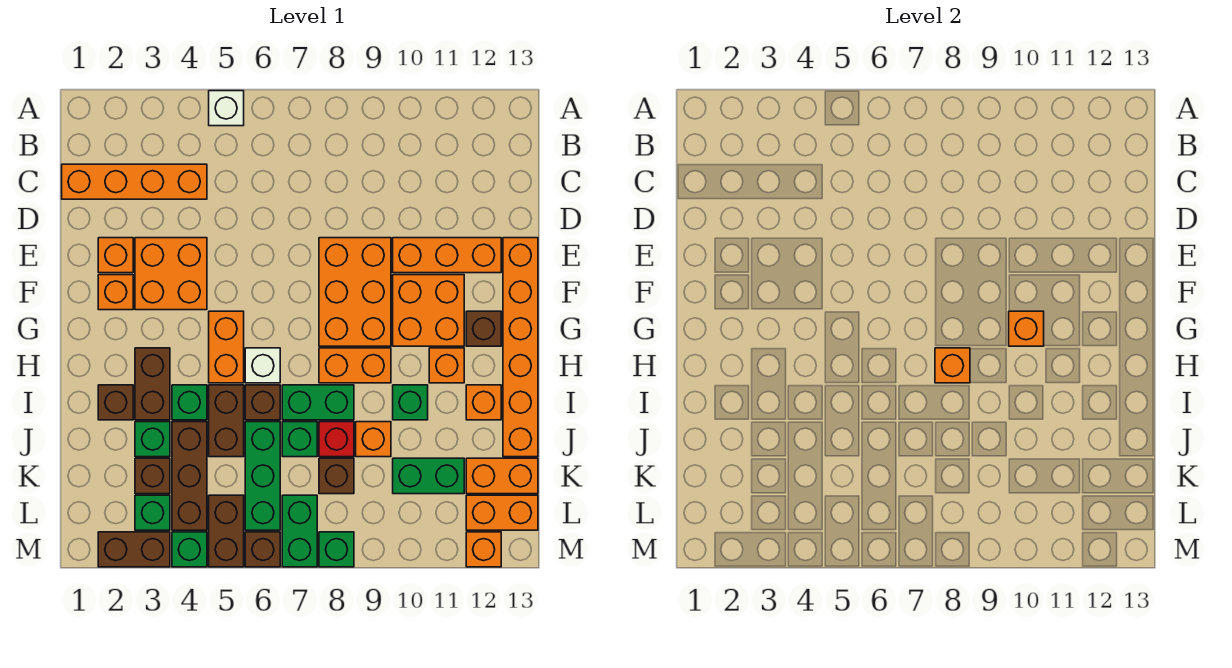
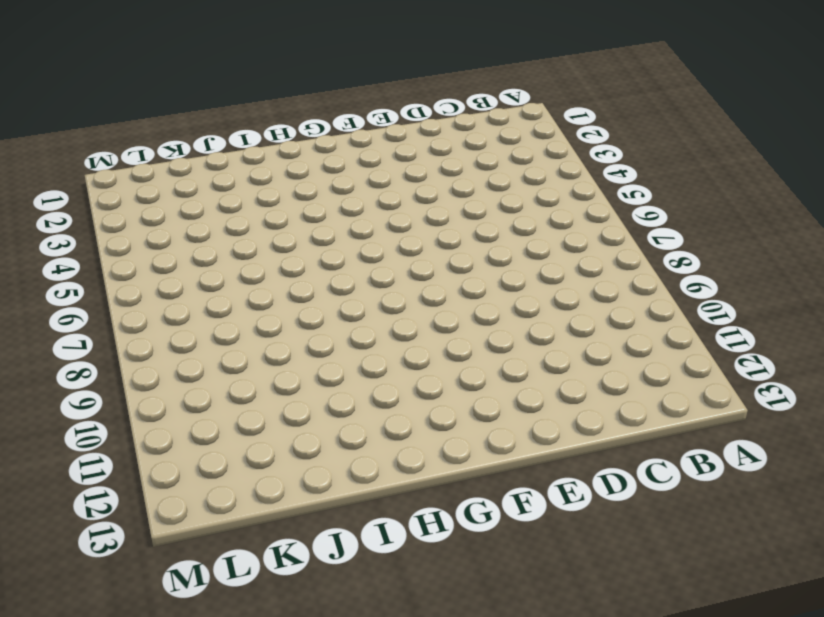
none -> white brick A5 level 1
none -> orange brick C1:C4 level 1
none -> orange brick E2 level 1
none -> orange brick E3:F4 level 1

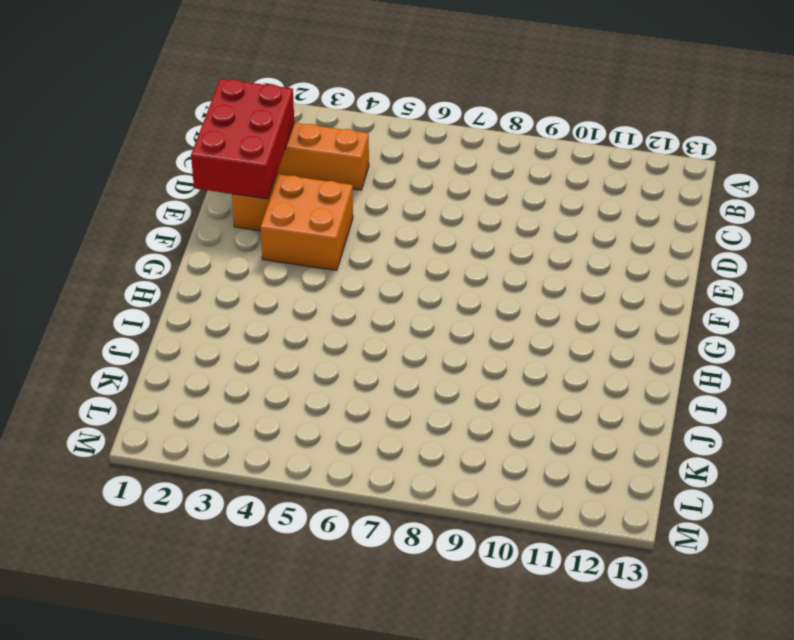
red brick C1:E2 level 2 -> none
none -> white brick A5 level 1
none -> orange brick E8:G9 level 1
none -> orange brick E10:E12 level 1
none -> orange brick E13:J13 level 1

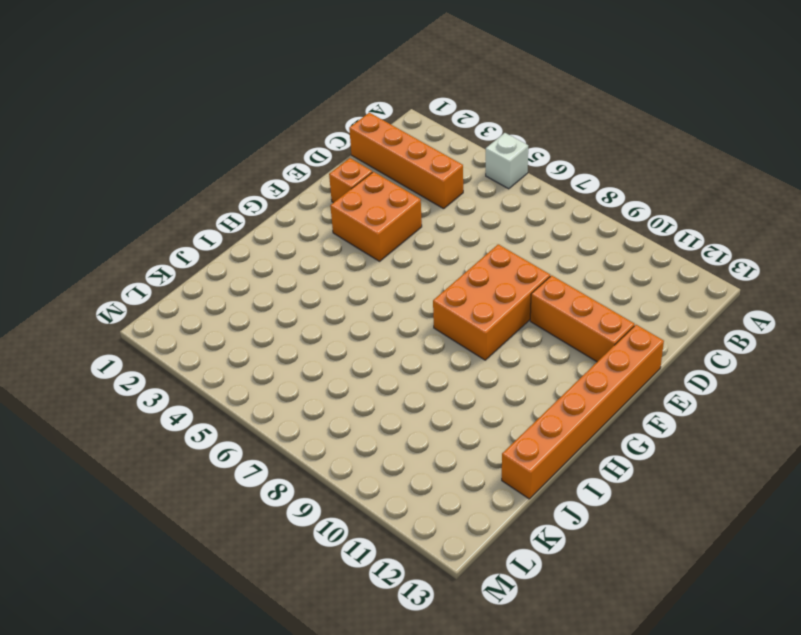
none -> orange brick F2 level 1
none -> orange brick F10:G11 level 1
none -> orange brick G5:H5 level 1
none -> brown brick G12 level 1

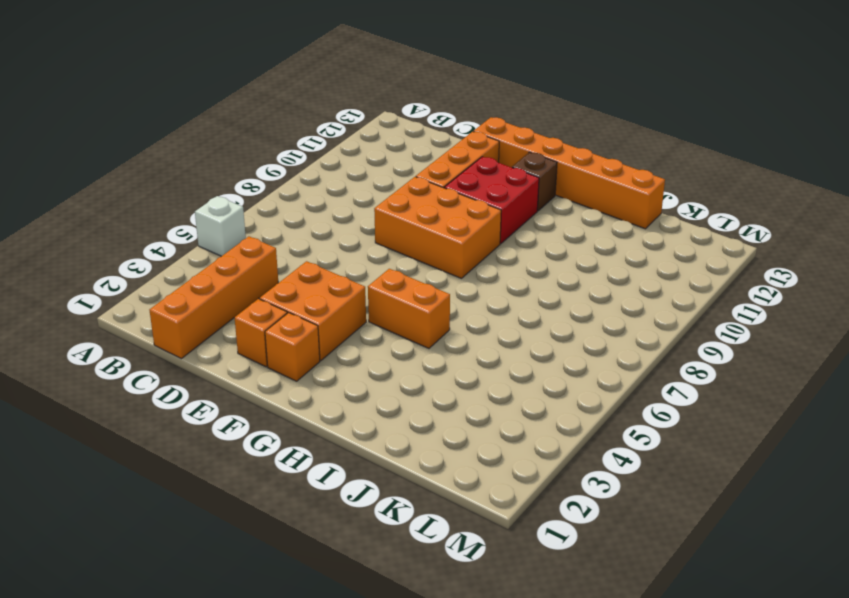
red brick F10:G11 level 1 -> orange brick F10:G11 level 1
none -> brown brick H3:I3 level 1
none -> white brick H6 level 1
none -> orange brick H8:H9 level 1
none -> orange brick H11 level 1

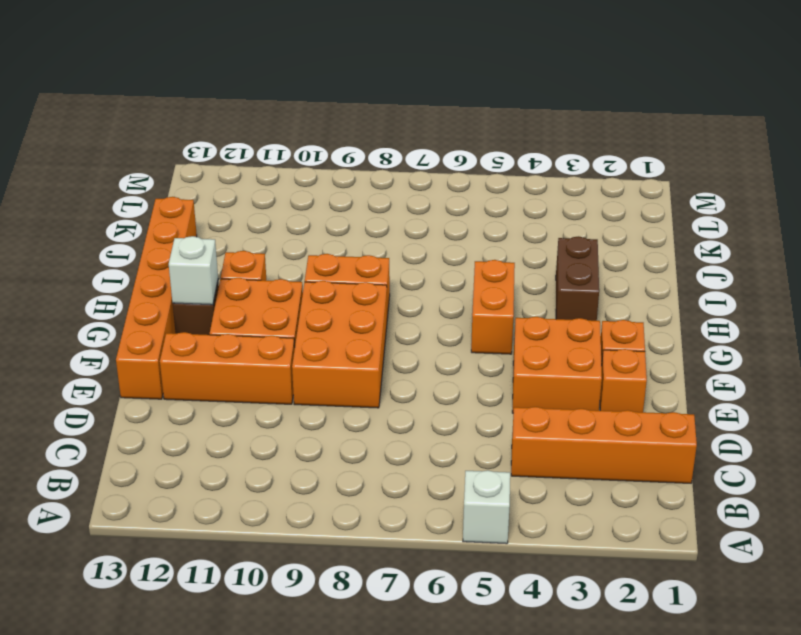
white brick G12 level 2 -> white brick H6 level 1
none -> brown brick I2 level 1
none -> green brick I4 level 1
none -> brown brick I5:J5 level 1
none -> brown brick I6 level 1

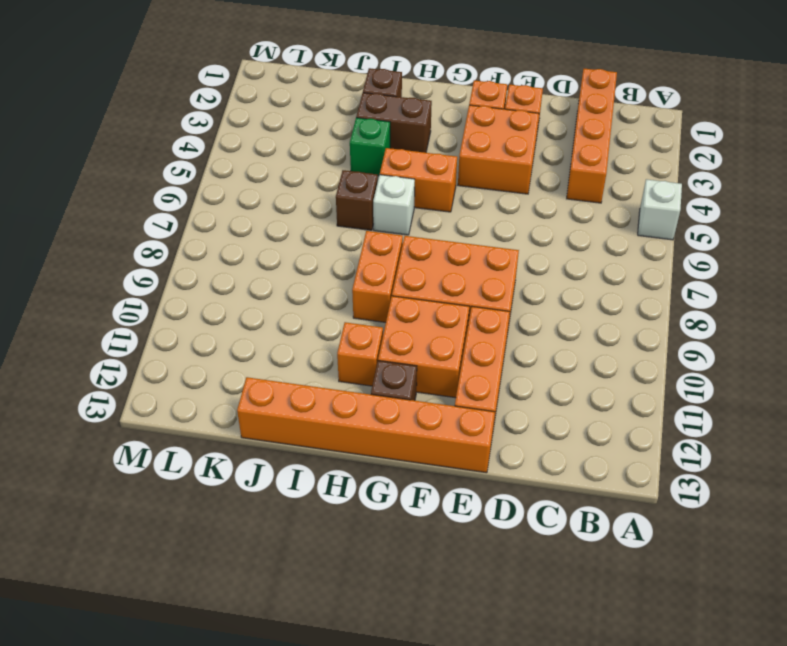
none -> brown brick I5:J5 level 1
none -> green brick I7:I8 level 1
none -> green brick I10 level 1
none -> orange brick I12 level 1

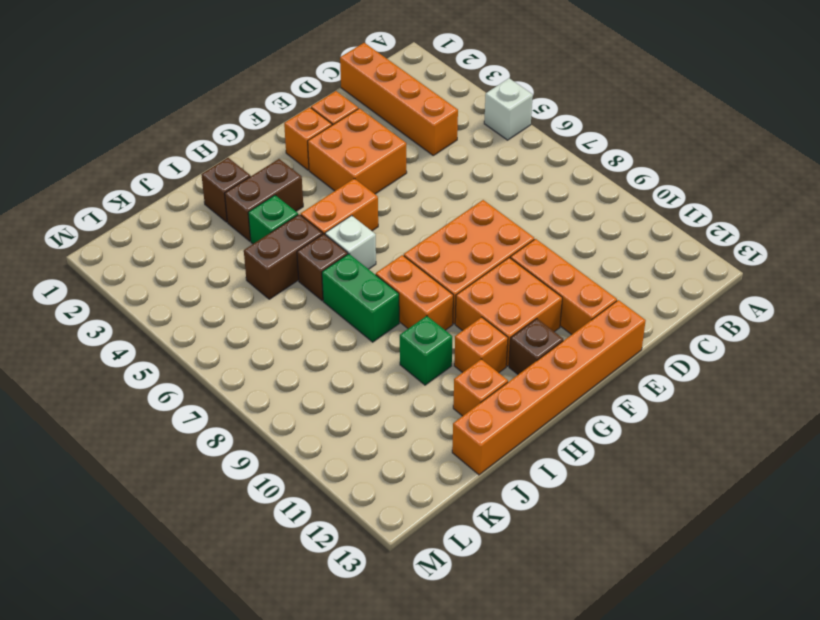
none -> green brick J3 level 1
none -> brown brick J4:L4 level 1
none -> green brick J6:L6 level 1
none -> green brick J7 level 1

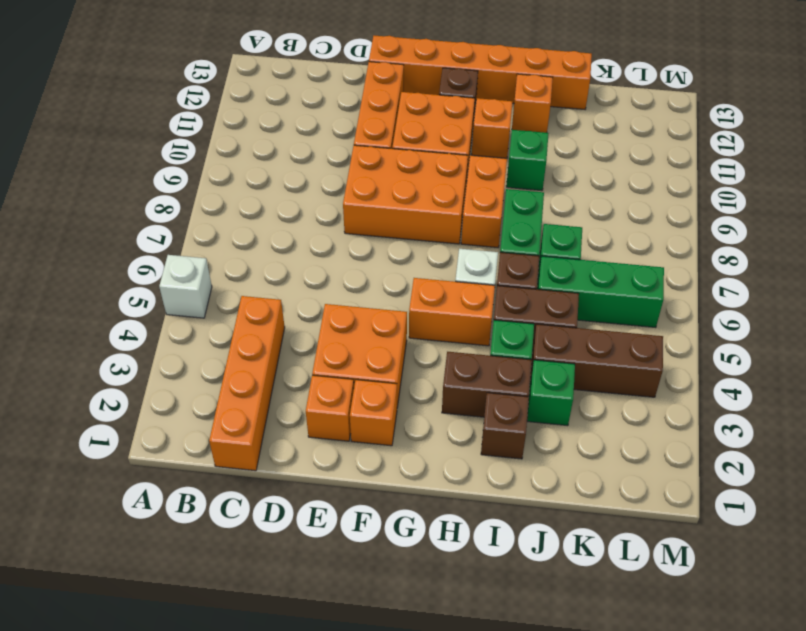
none -> red brick J8 level 1
none -> orange brick J9 level 1
none -> brown brick K3 level 1
none -> brown brick K8 level 1

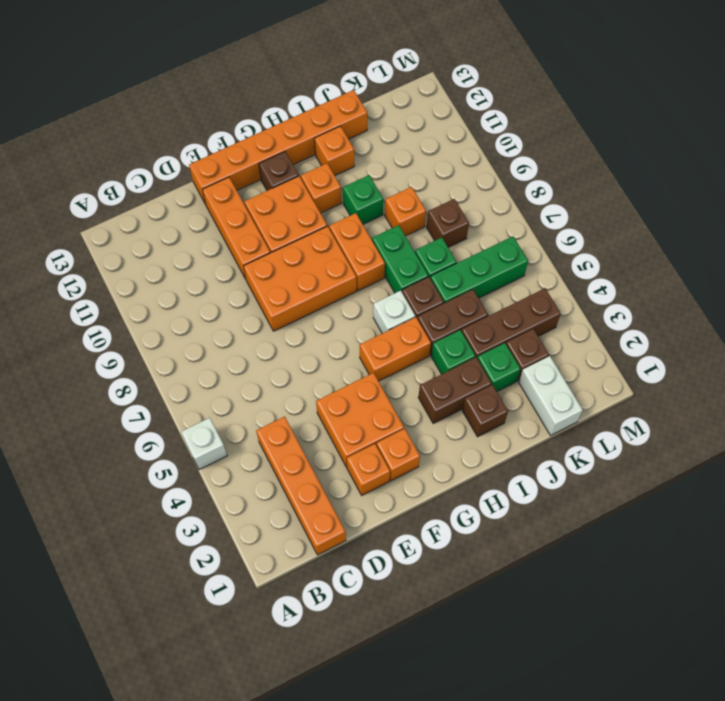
white brick K1:K2 level 1 -> none
none -> red brick J8 level 1
none -> green brick K10:K11 level 1
none -> orange brick K12:K13 level 1
none -> green brick L3 level 1

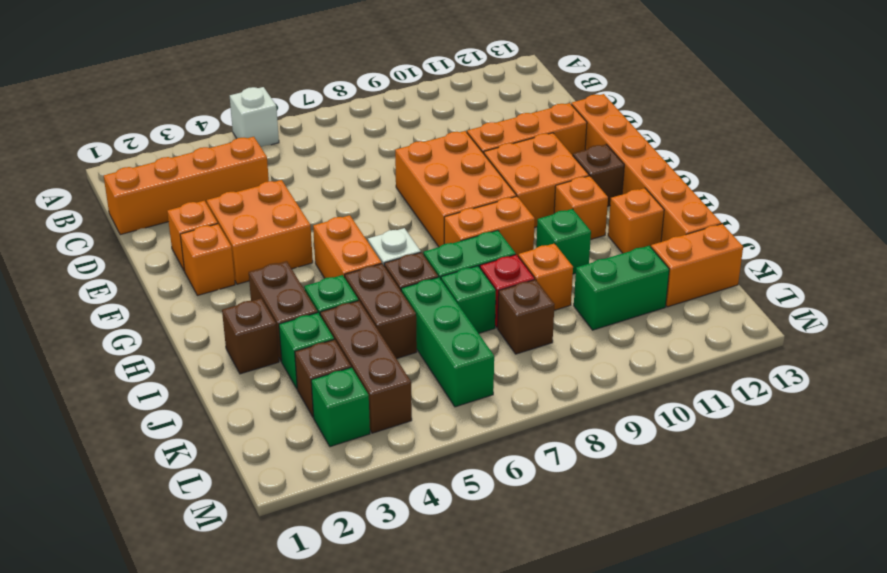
none -> brown brick L5:M5 level 1
none -> green brick L7:M7 level 1
none -> orange brick L12:L13 level 1
none -> brown brick M2:M3 level 1

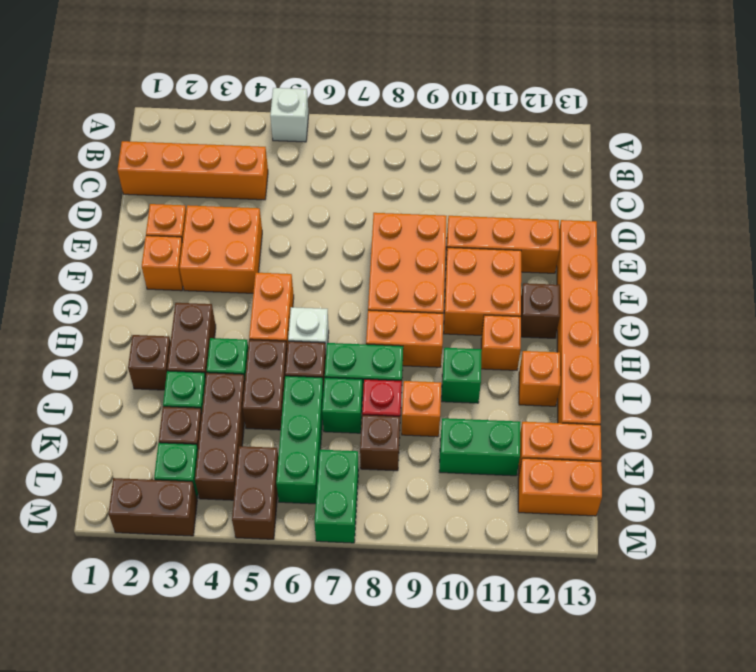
none -> green brick M4 level 1
none -> brown brick M6 level 1
none -> green brick M8 level 1
none -> orange brick M12 level 1

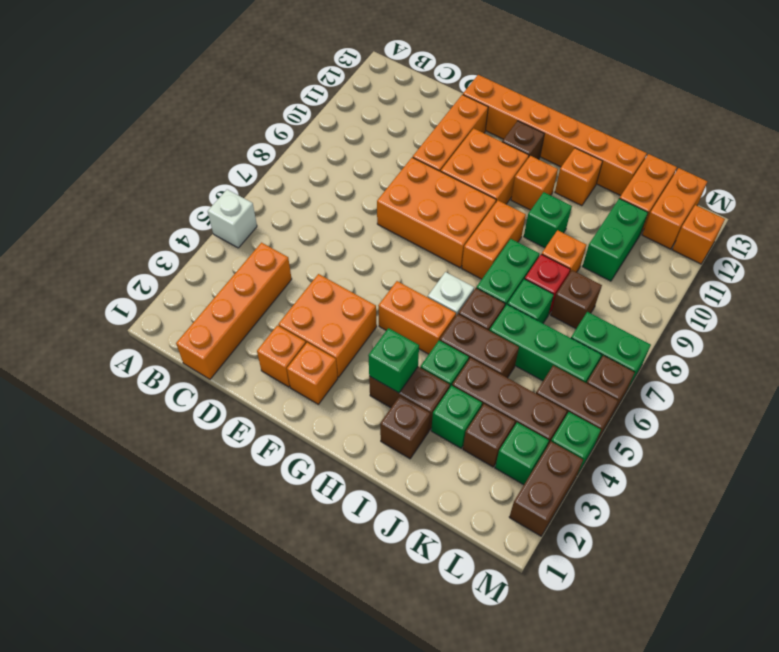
green brick H3 level 2 -> green brick M8 level 1
none -> orange brick G10 level 2
none -> orange brick H8 level 2

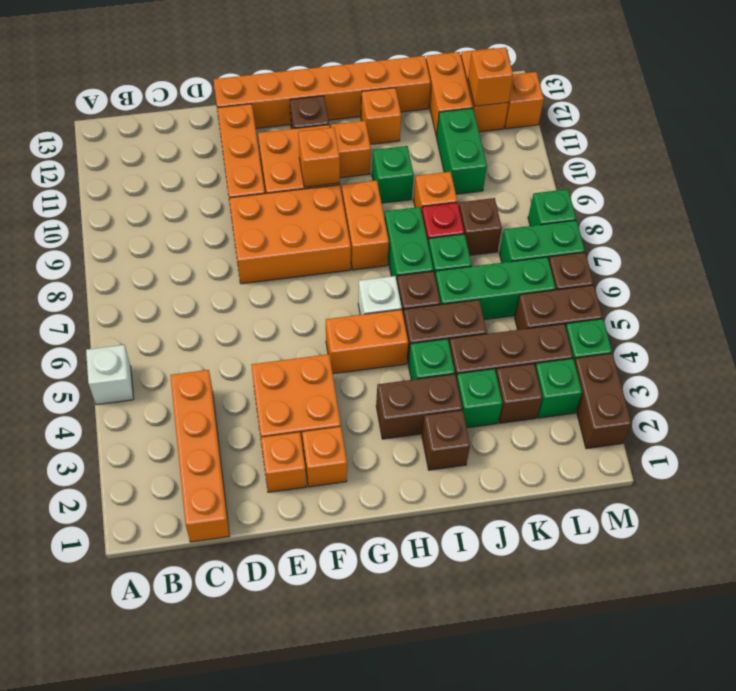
orange brick L12 level 2 -> orange brick H8 level 2

